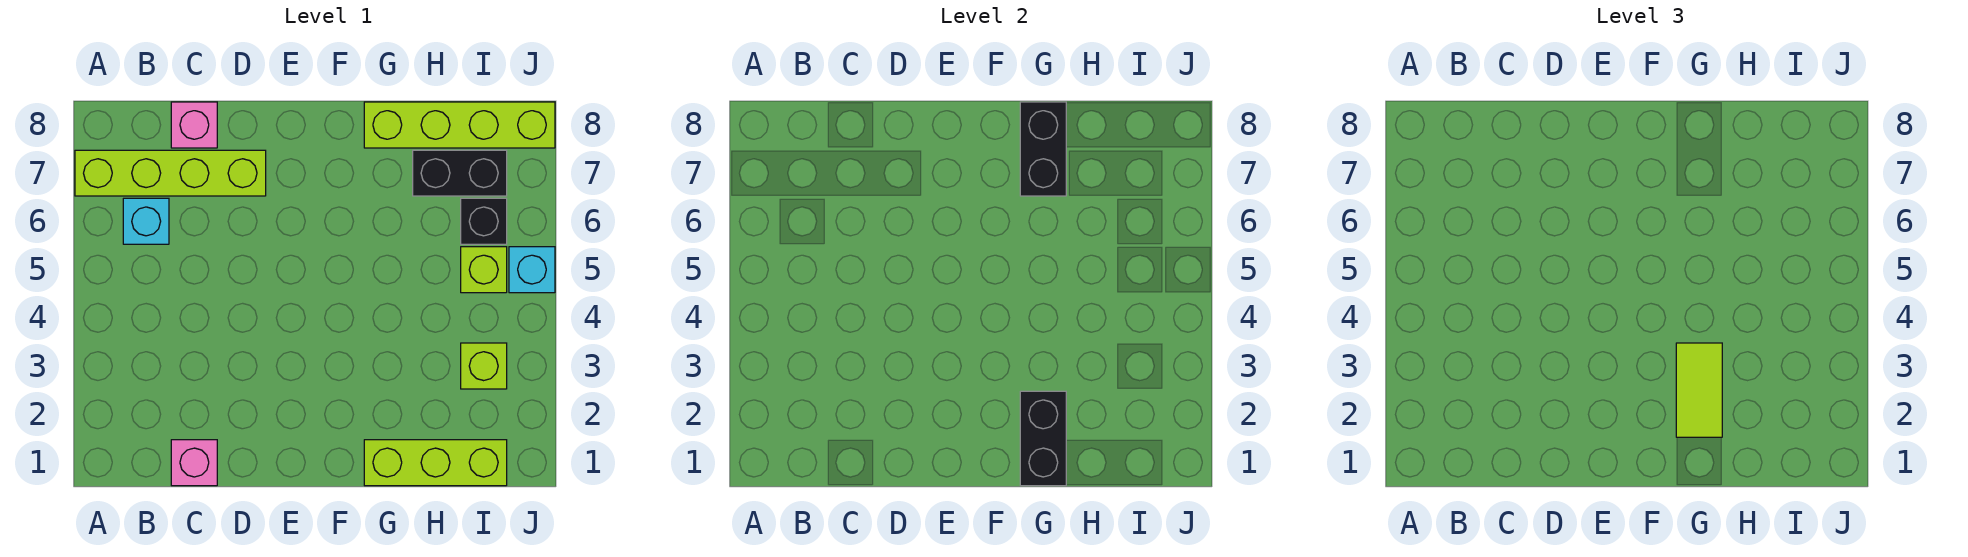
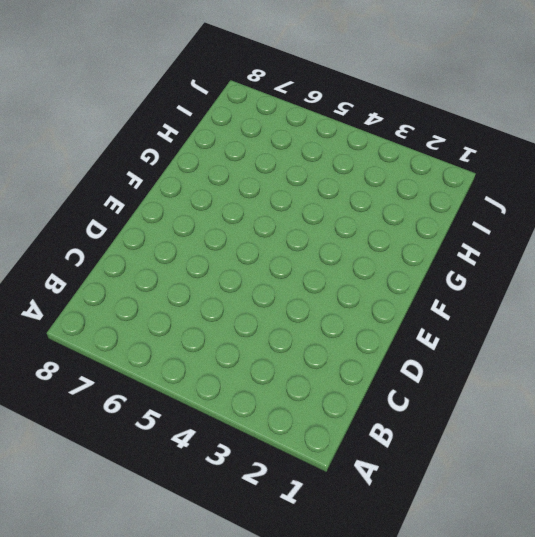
none -> lime brick A7:D7 level 1
none -> cyan brick B6 level 1
none -> pink brick C1 level 1

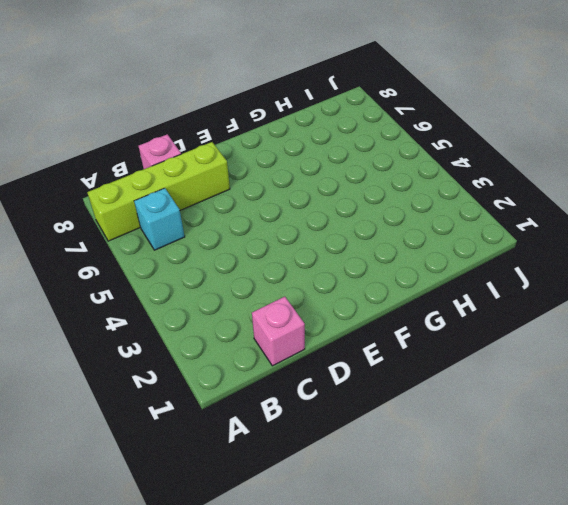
none -> lime brick G1:I1 level 1
none -> lime brick G8:J8 level 1
none -> black brick H7:I7 level 1

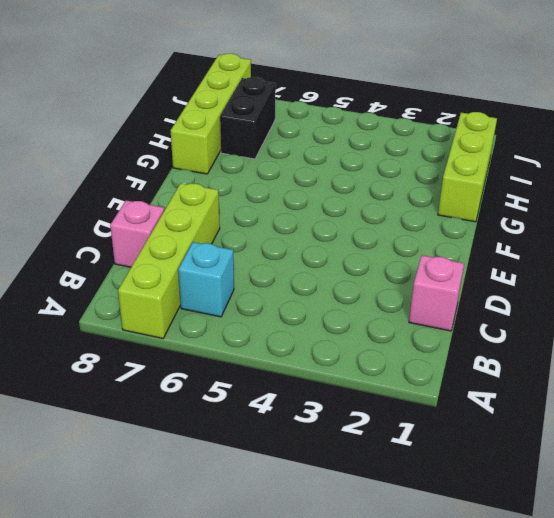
none -> lime brick I3 level 1
none -> lime brick I5 level 1
none -> black brick I6 level 1

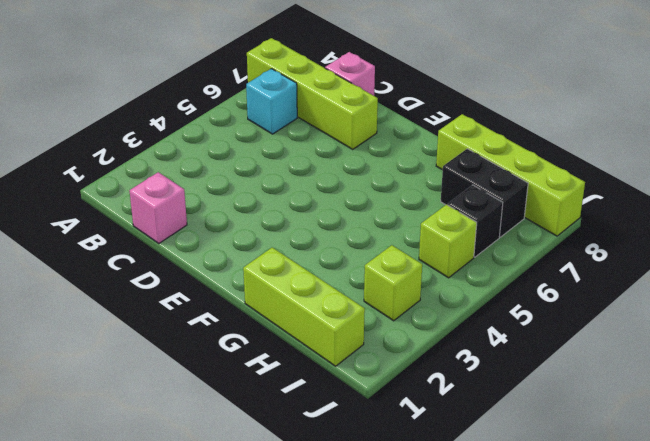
none -> cyan brick J5 level 1
none -> black brick G1:G2 level 2
none -> black brick G7:G8 level 2

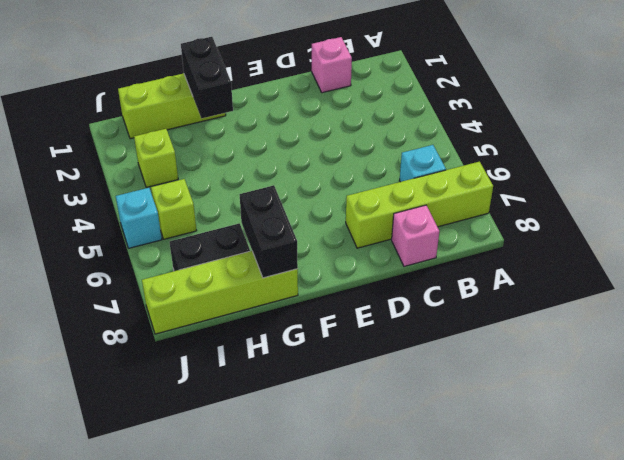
none -> black brick I6 level 1
none -> lime tile G2:G3 level 3

